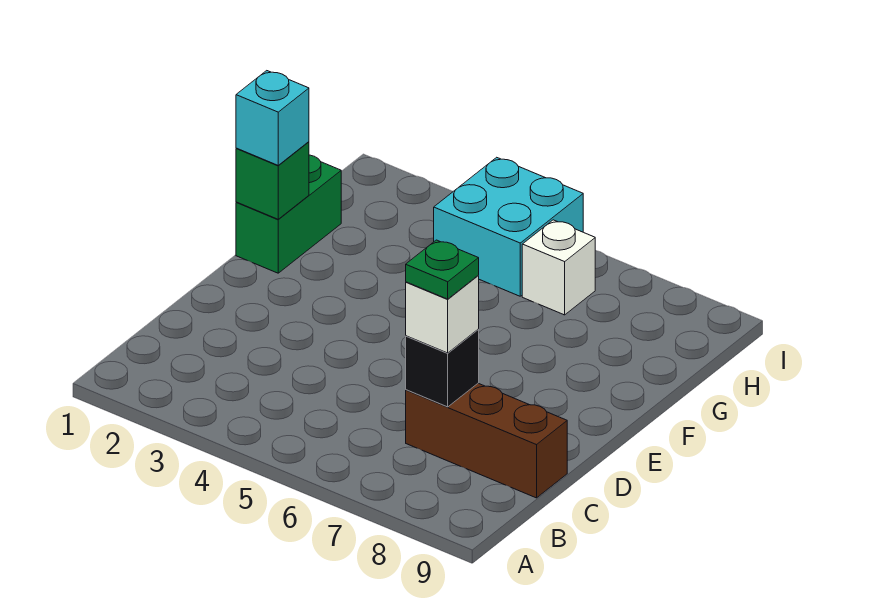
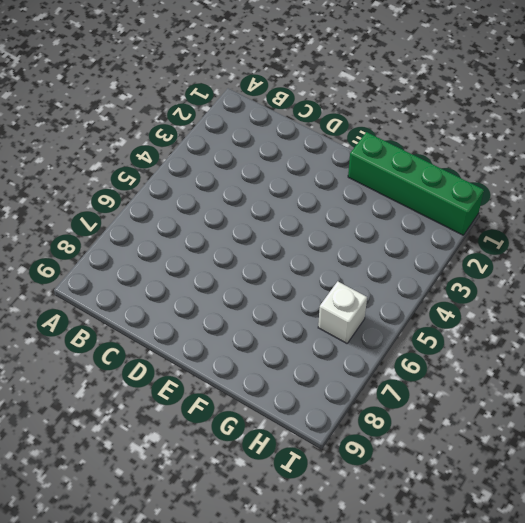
green brick F1:I1 level 1 -> green brick F1:G1 level 1
none -> brown brick C7:C9 level 1
none -> cyan brick H4:I5 level 1

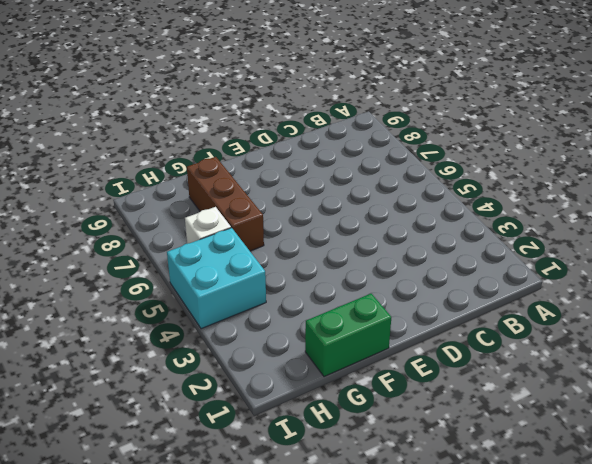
brown brick G6:G8 level 1 -> brown brick C7:C9 level 1
none -> black brick C7 level 2
none -> green brick F1 level 2

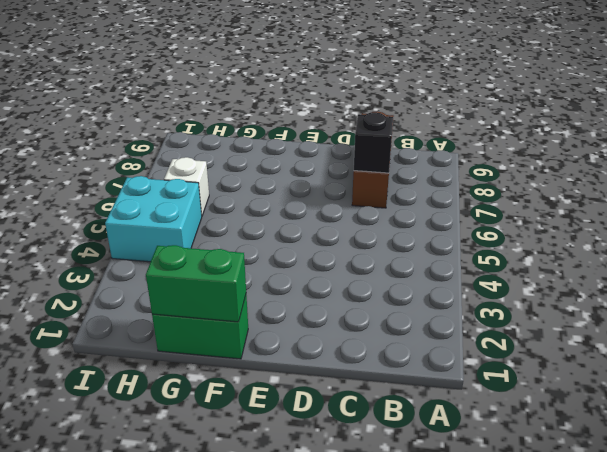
green brick F1:G1 level 2 -> green brick F1 level 2
none -> white brick C7 level 3
none -> cyan brick F1 level 3

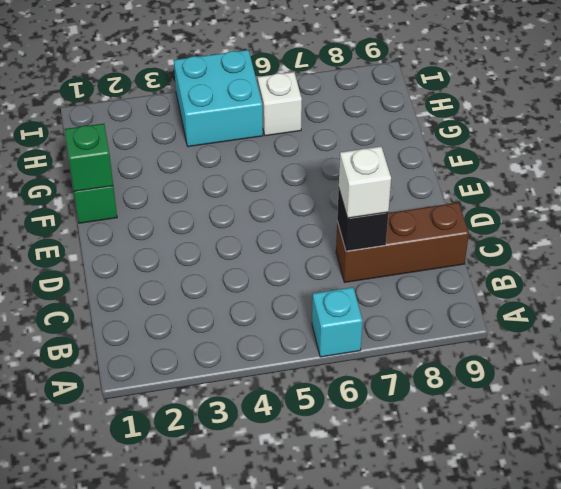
cyan brick A6 level 1 -> cyan brick F1 level 3
none -> green plate C7 level 4

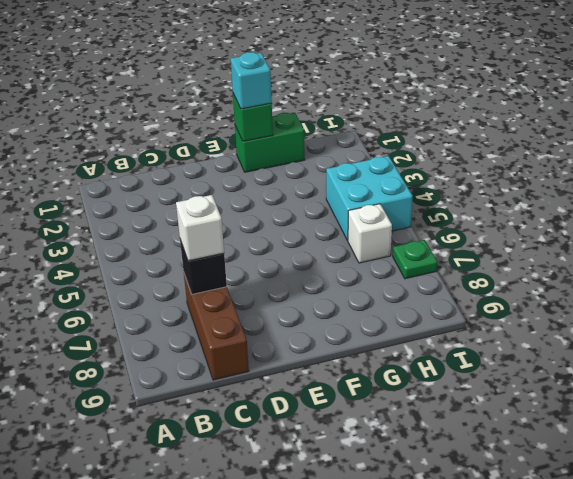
green plate I7 level 1 -> green plate C7 level 4

